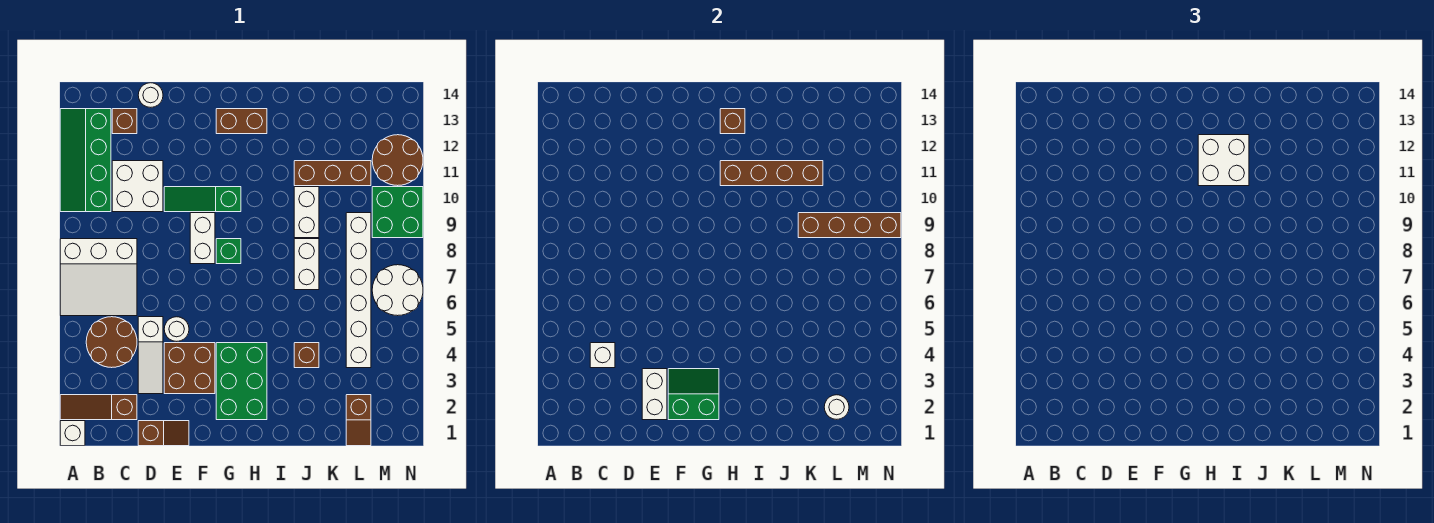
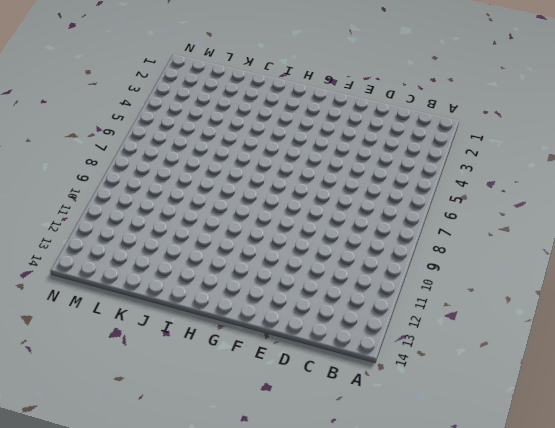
none -> white brick A1 level 1
none -> brown slope A2:C2 level 1 top C
none -> white slope A6:C8 level 1 top 8
none -> green slope A10:B13 level 1 top B

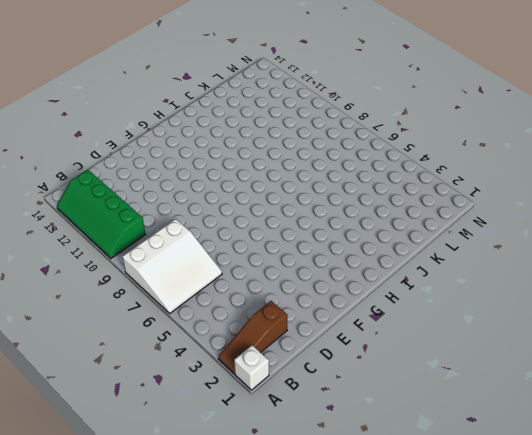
none -> brown round brick B4:C5 level 1
none -> white brick C10:D11 level 1
none -> brown brick C13 level 1
none -> brown slope D1:E1 level 1 top D

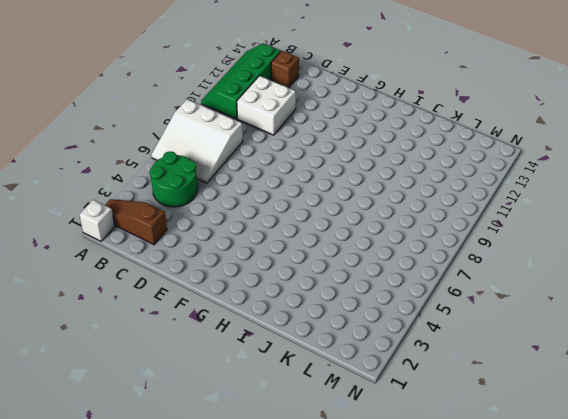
green round brick B4:C5 level 1 -> brown round brick B4:C5 level 1
none -> brown slope D1:E1 level 1 top D
none -> white slope D3:D5 level 1 top 5
none -> white round brick D14 level 1
none -> brown brick E3:F4 level 1

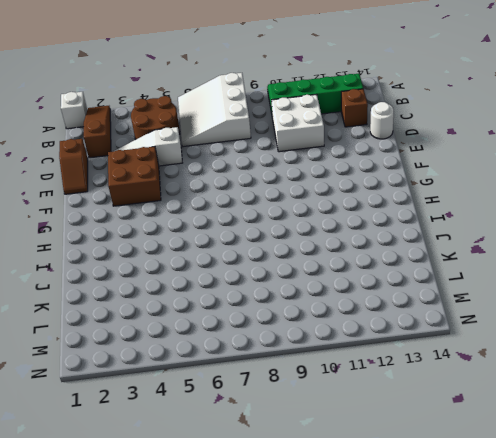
none -> white round brick E5 level 1
none -> green slope E10:G10 level 1 top G
none -> white brick F8:F9 level 1
none -> green brick G2:H4 level 1

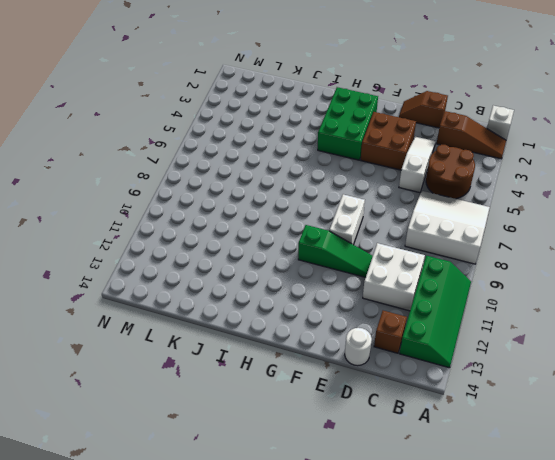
none -> white round brick E5 level 1
none -> green brick G8 level 1
none -> brown brick G13:H13 level 1
none -> brown brick J4 level 1

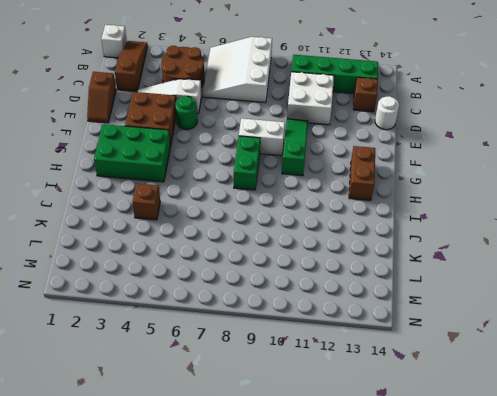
green round brick E5 level 1 -> white round brick E5 level 1
green brick G8:H8 level 1 -> green brick G8 level 1
none -> white brick J7:J8 level 1
none -> white brick J9:J10 level 1
none -> brown brick J11:L11 level 1
none -> brown slope L1:L2 level 1 top 2

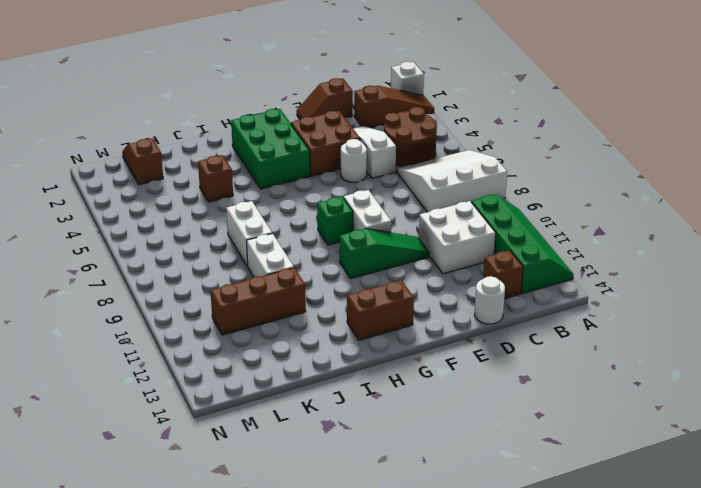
none -> white brick L4:L9 level 1
none -> white round brick M6:N7 level 1
none -> green brick M9:N10 level 1
none -> brown round brick M11:N12 level 1

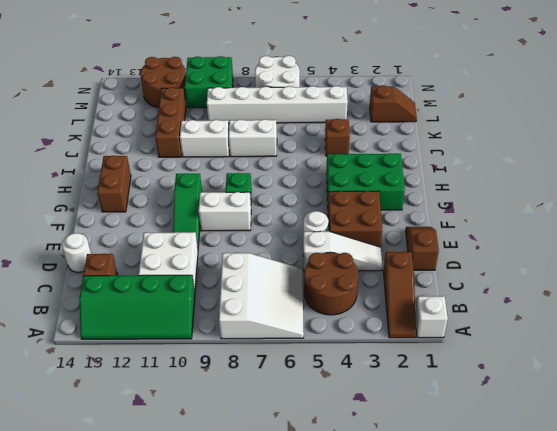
none -> white brick C4 level 2
none -> white brick E2:E3 level 2
none -> green slope F2:G3 level 2 top 2
none -> brown brick H11:K11 level 2

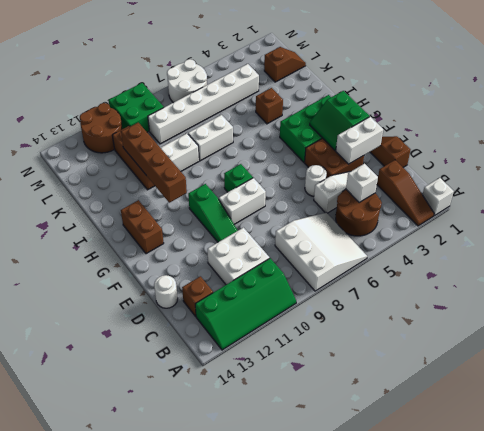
none -> brown brick H13 level 2
none -> brown brick K9:N9 level 2
none -> white round brick L2 level 2
none -> white brick H11:I12 level 3

